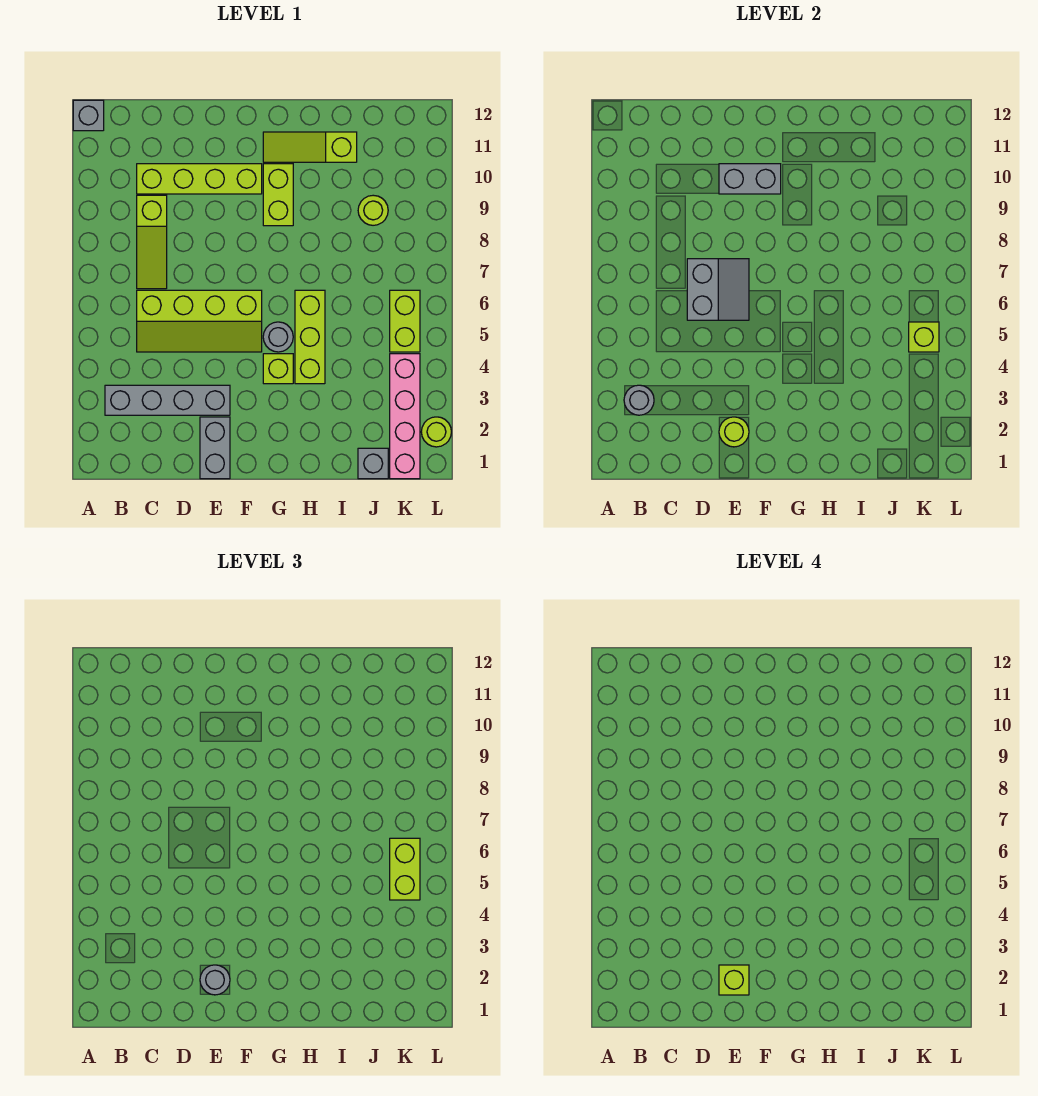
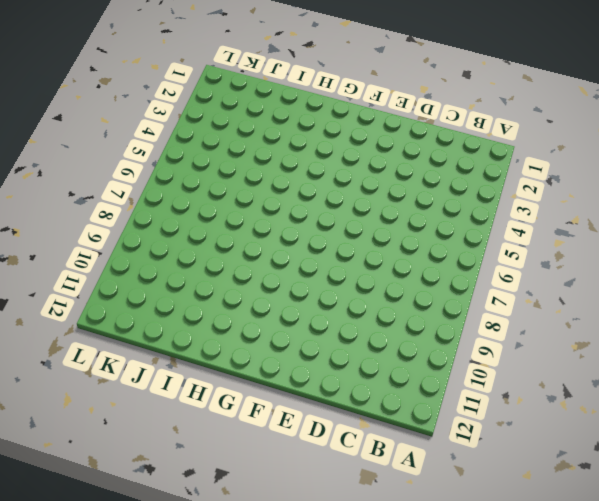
none -> grey brick A12 level 1
none -> grey brick B3:E3 level 1
none -> lime slope C5:F6 level 1 top 6

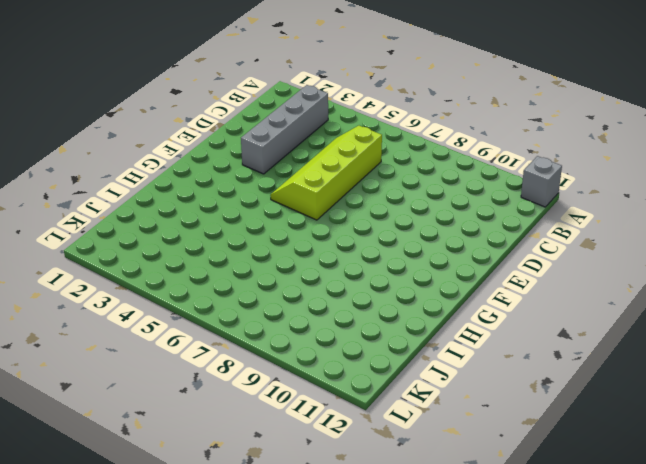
none -> lime slope C7:C9 level 1 top 9
none -> lime brick C10:F10 level 1
none -> grey brick E1:E2 level 1

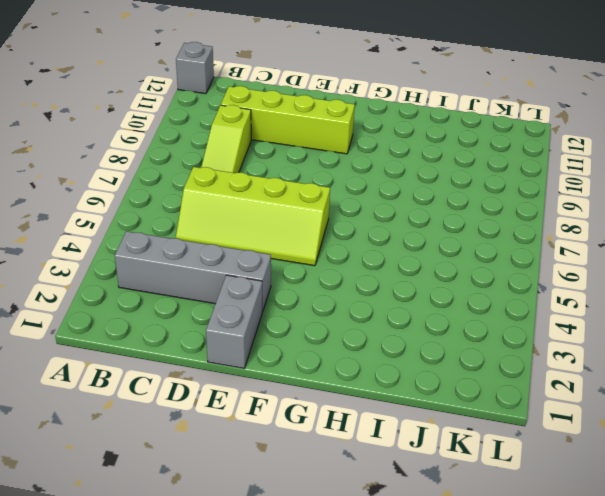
none -> lime brick G4 level 1
none -> grey round brick G5 level 1
none -> lime brick G9:G10 level 1

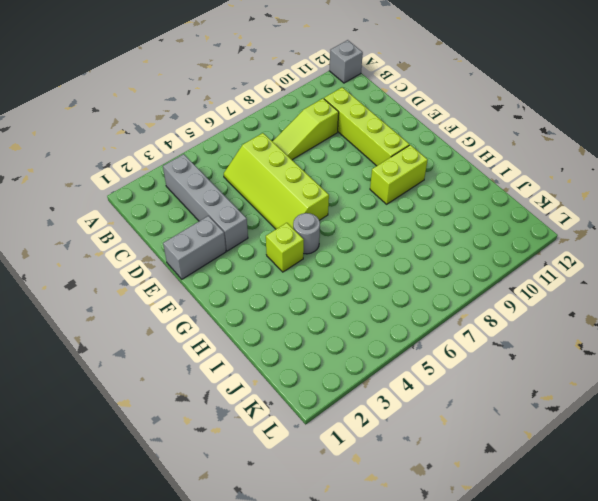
none -> lime slope G11:I11 level 1 top I
none -> lime brick H4:H6 level 1
none -> grey brick J1 level 1

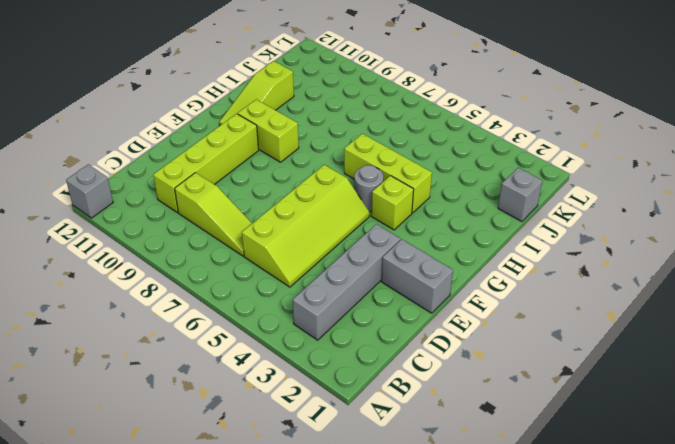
none -> lime round brick J9 level 1
none -> pink brick K1:K4 level 1
none -> lime brick K5:K6 level 1

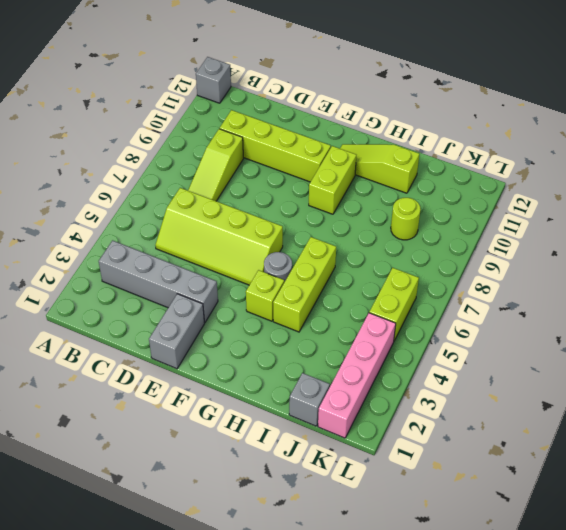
none -> lime round brick L2 level 1
none -> grey round brick B3 level 2
none -> grey slope D6:E7 level 2 top D

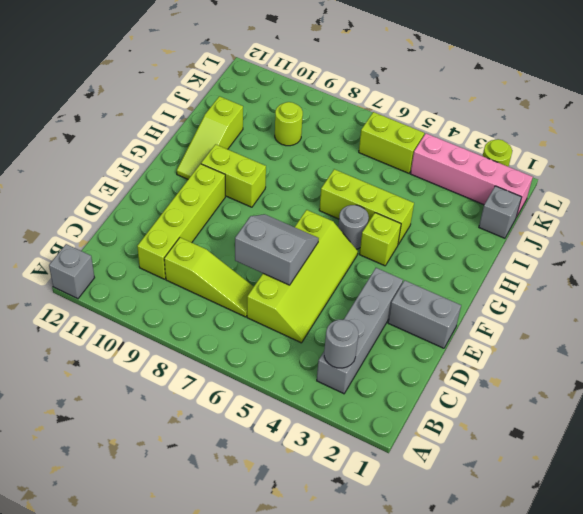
none -> lime round brick E2 level 2
none -> grey brick E10:F10 level 2
none -> lime brick K5 level 2

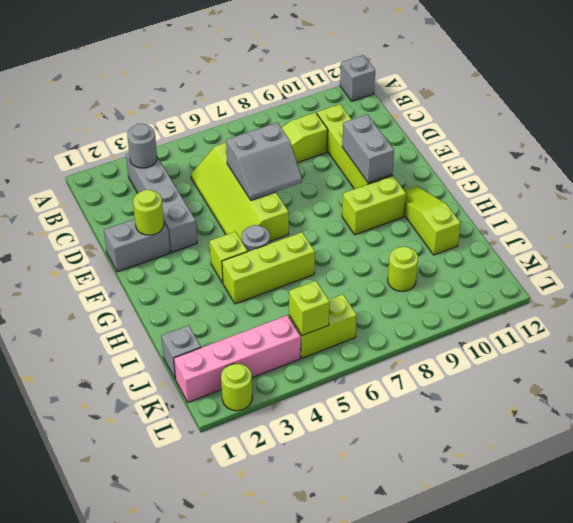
none -> grey round brick E2 level 3
none -> lime brick K5:K6 level 3
none -> lime brick E2 level 4

